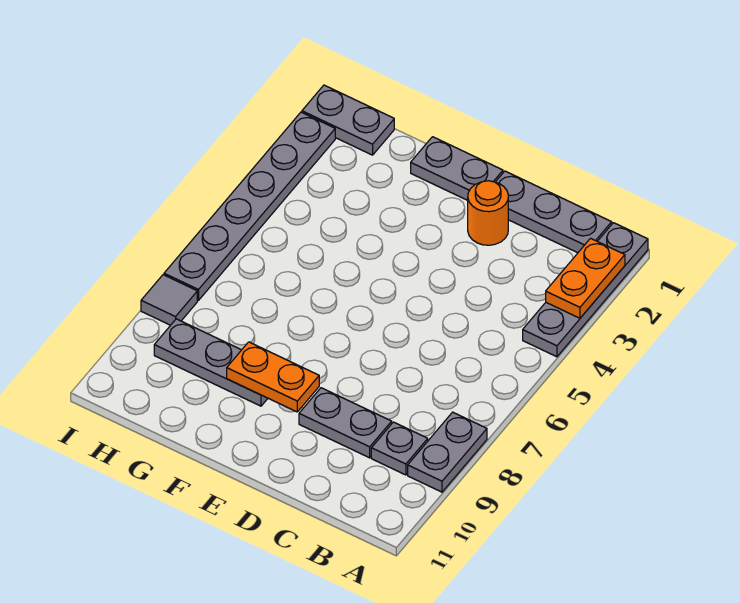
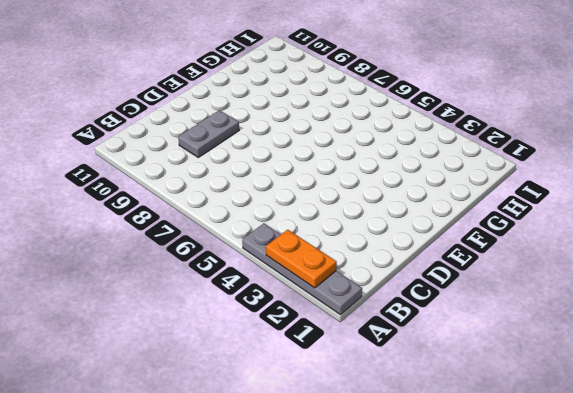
none -> grey plate A8:A9 level 1
none -> grey plate B1:D1 level 1
none -> grey plate B9 level 1

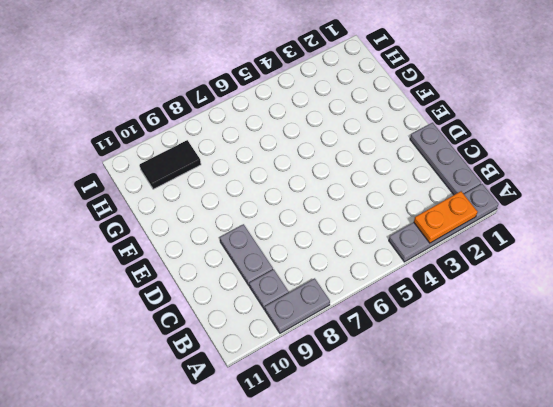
black tile H9:H10 level 1 -> grey plate F9:H9 level 1
none -> orange round brick D2 level 1
none -> grey plate E1:F1 level 1
none -> grey plate H1:I1 level 1

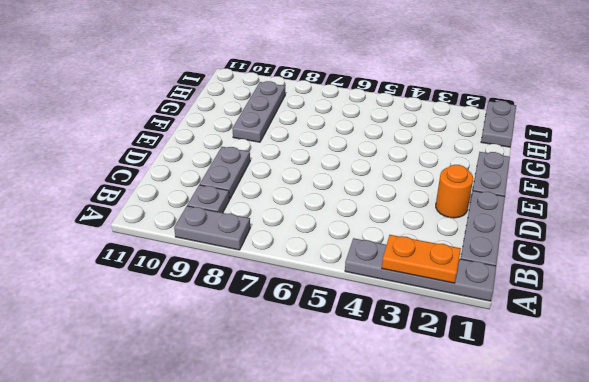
none -> grey plate I2:I7 level 1
none -> grey tile I8 level 1
none -> orange plate E9:F9 level 2

